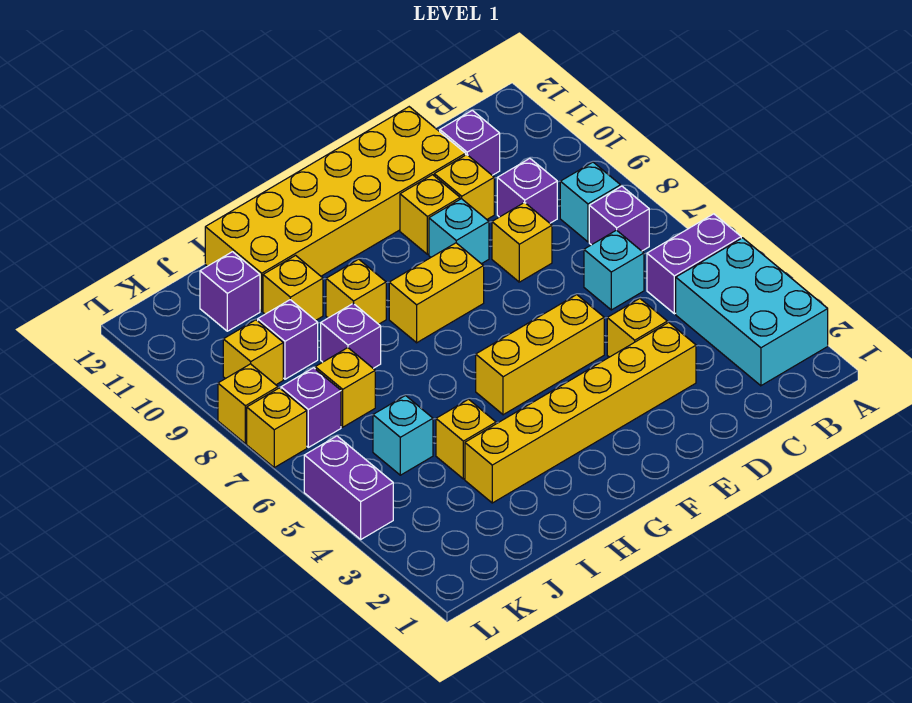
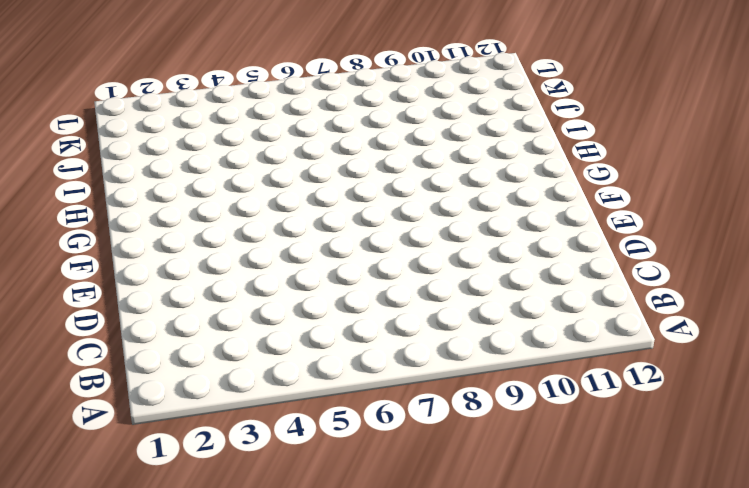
none -> cyan brick A2:B4 level 1
none -> purple brick A5:B5 level 1
none -> purple brick B7 level 1

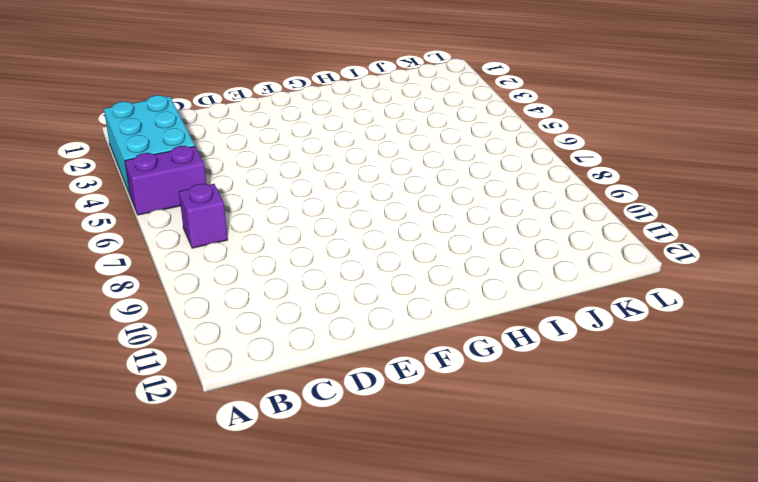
none -> cyan brick B8 level 1
none -> cyan brick C6 level 1
none -> purple brick C9 level 1

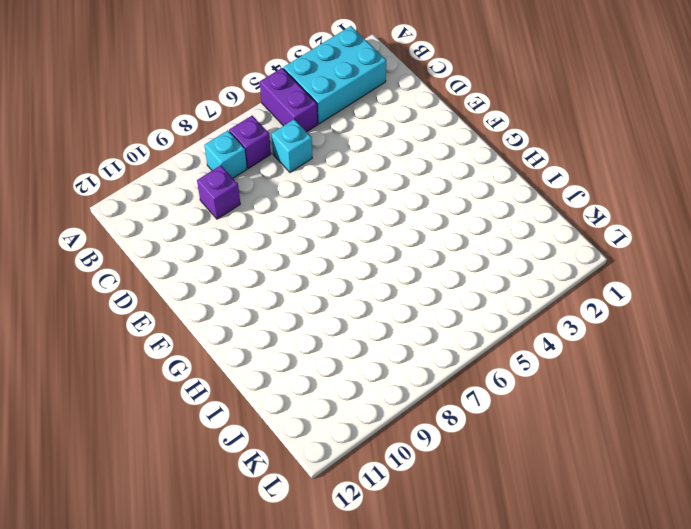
none -> purple brick C11 level 1
none -> yellow brick D3:I3 level 1
none -> yellow brick D4 level 1

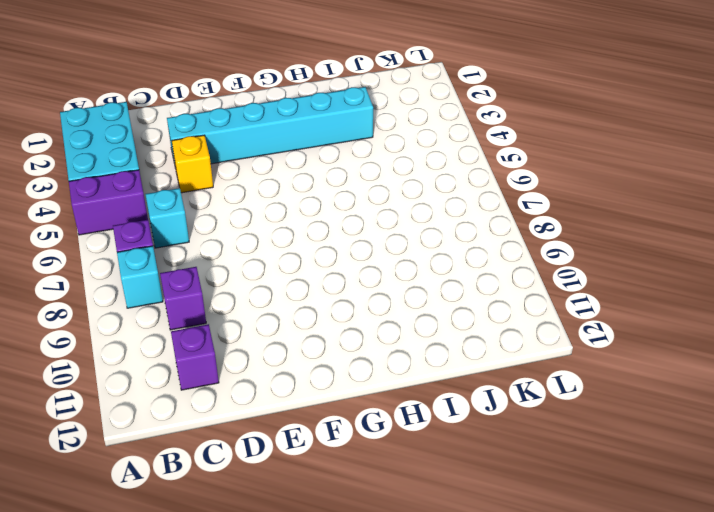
cyan brick D3:I3 level 1 -> yellow brick D3:I3 level 1
none -> yellow brick D8 level 1
none -> yellow brick D10 level 1
none -> yellow brick D11:I12 level 1

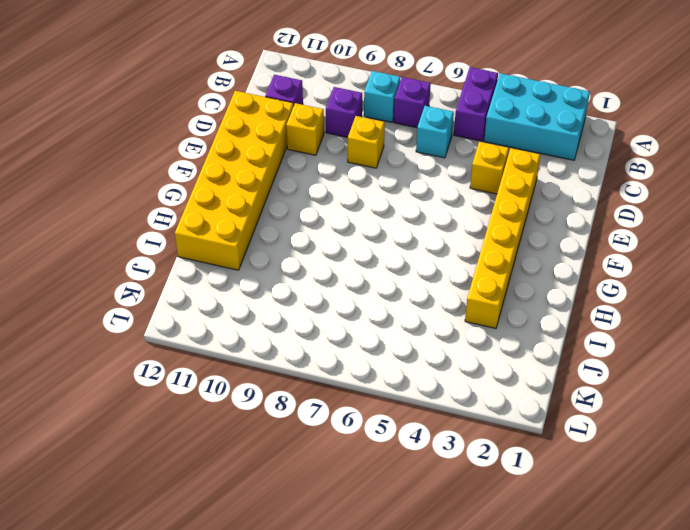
none -> yellow brick E5:G5 level 1
none -> cyan brick E9 level 1
none -> yellow brick E10 level 1

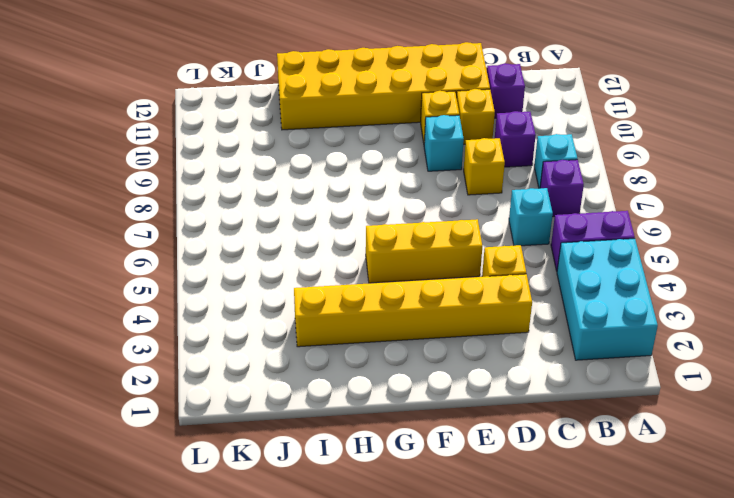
none -> yellow brick F8:G8 level 1
none -> yellow brick H9 level 1
none -> yellow brick I4 level 1

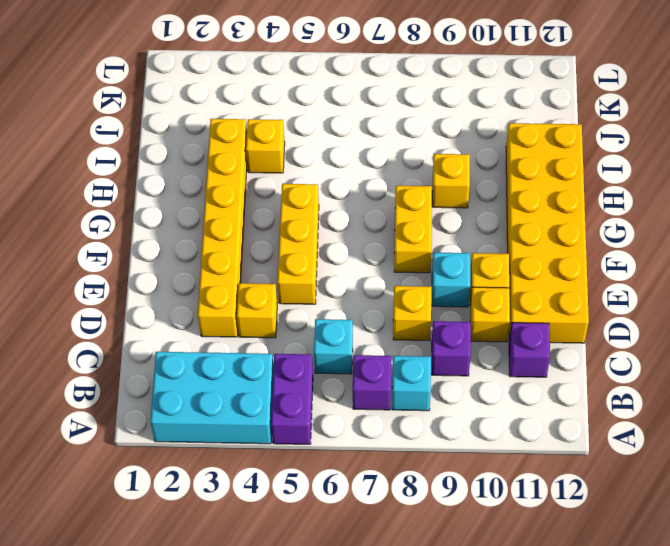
none -> purple brick I8 level 1
none -> yellow brick I10 level 1
none -> cyan brick J5 level 1

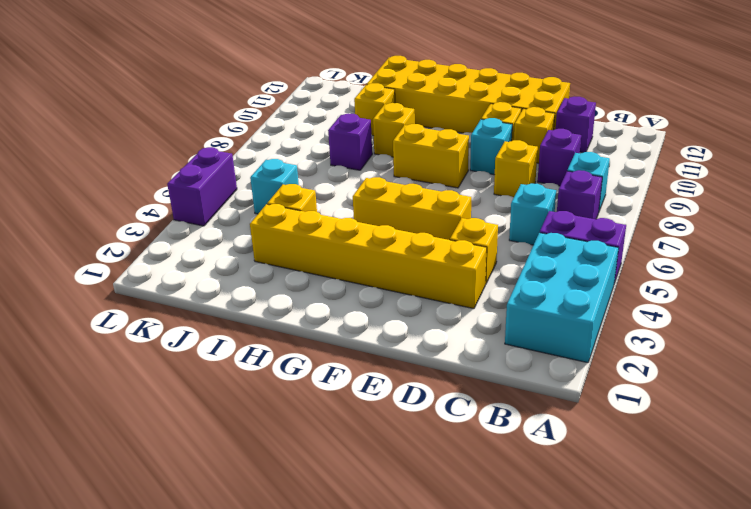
none -> yellow brick J7 level 1
none -> purple brick J9 level 1
none -> purple brick J11 level 1

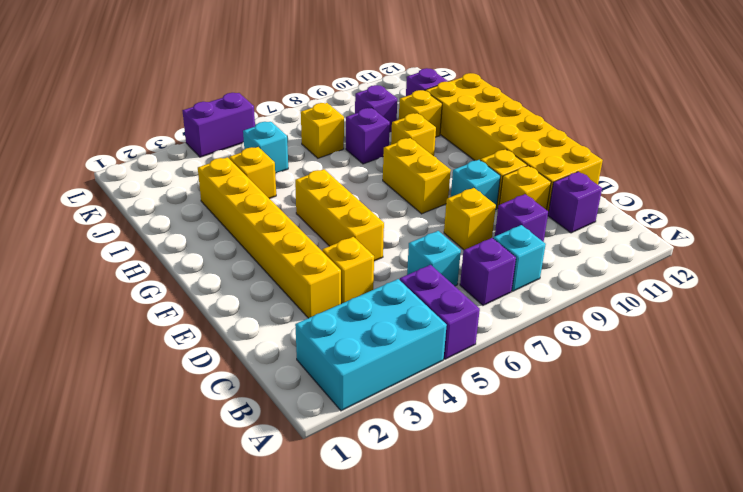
none -> purple brick K7 level 1
none -> yellow brick K9 level 1
none -> yellow brick L7 level 1

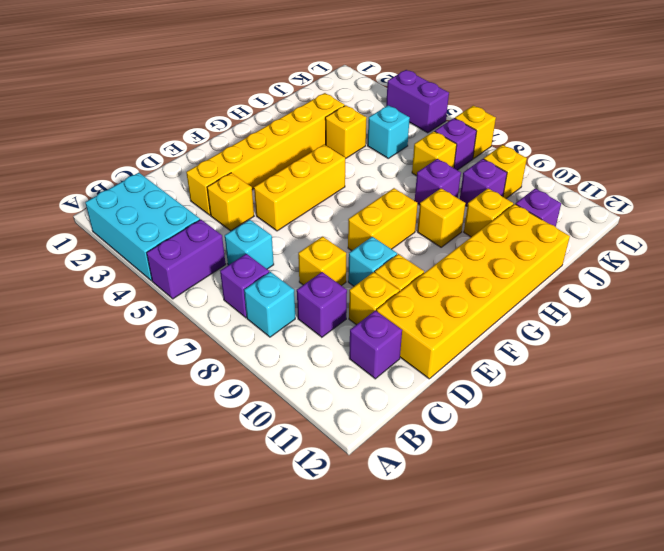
none -> yellow brick L8 level 1

